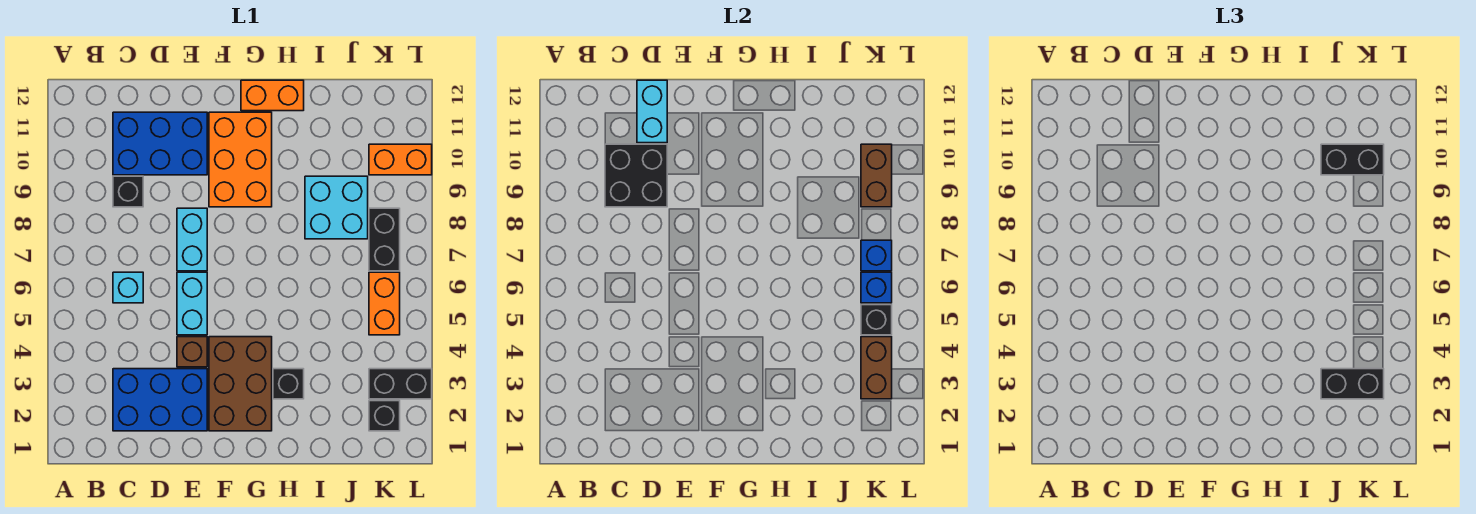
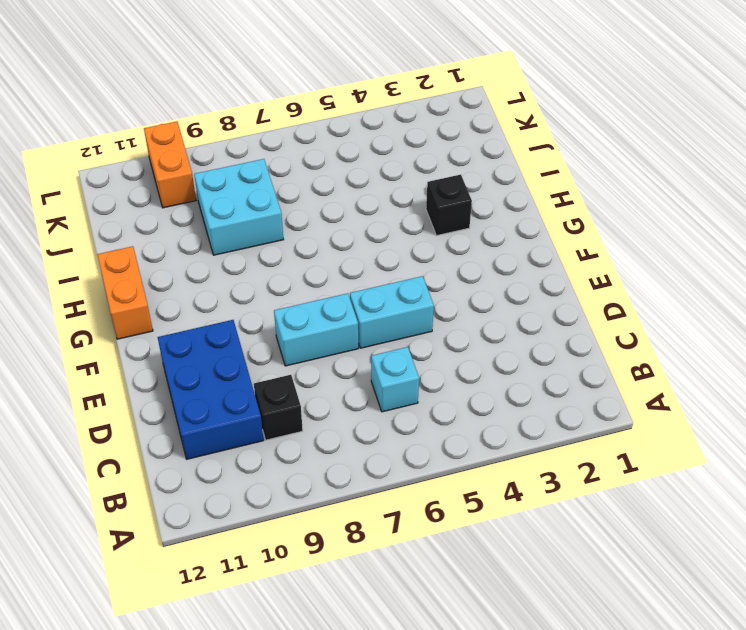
none -> blue brick C2:E3 level 1
none -> brown brick E4 level 1
none -> brown brick F2:G4 level 1

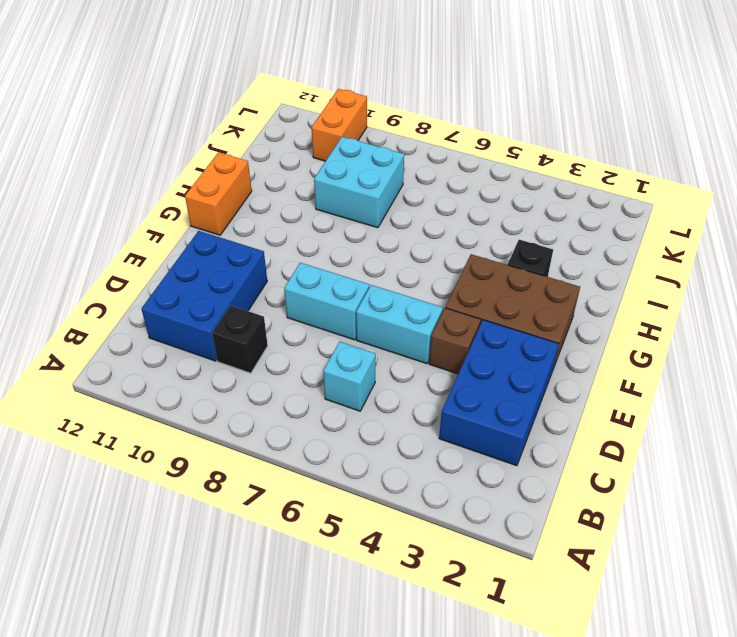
none -> orange brick F9:G11 level 1
none -> black brick K2 level 1
none -> black brick K3:L3 level 1

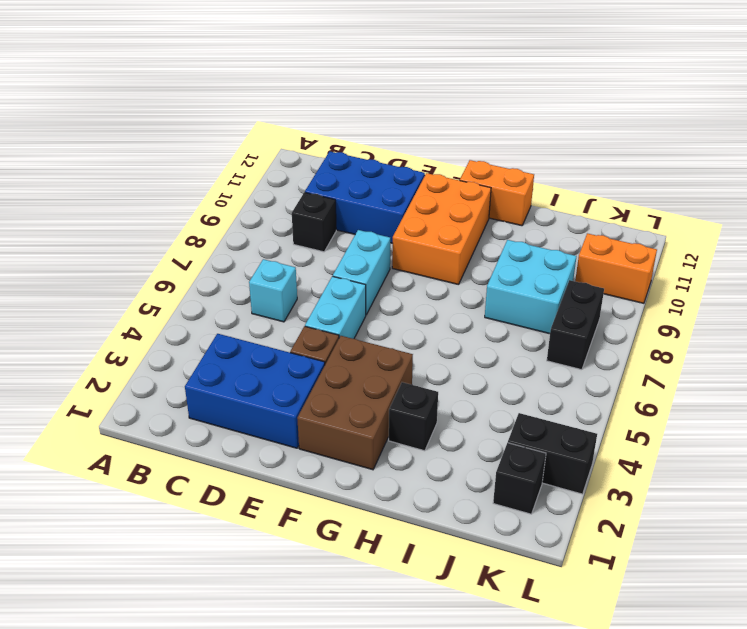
none -> orange brick K5:K6 level 1
none -> black brick C9:D10 level 2
none -> cyan brick D11:D12 level 2

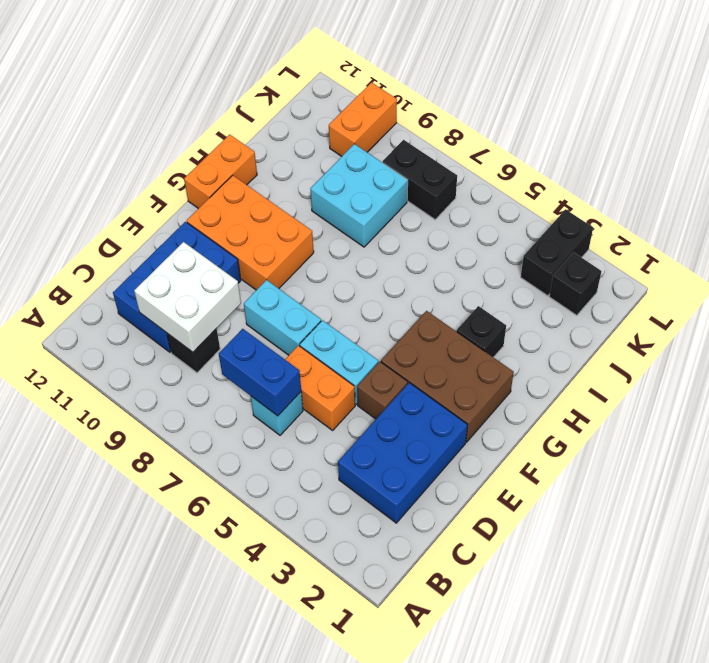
blue brick C6:C7 level 2 -> none
white brick C9:D10 level 2 -> black brick C9:D10 level 2
orange brick D5:D6 level 1 -> orange brick K5:K6 level 1
none -> cyan brick D11:D12 level 2
none -> brown brick K3:K4 level 2
none -> black brick K5 level 2

